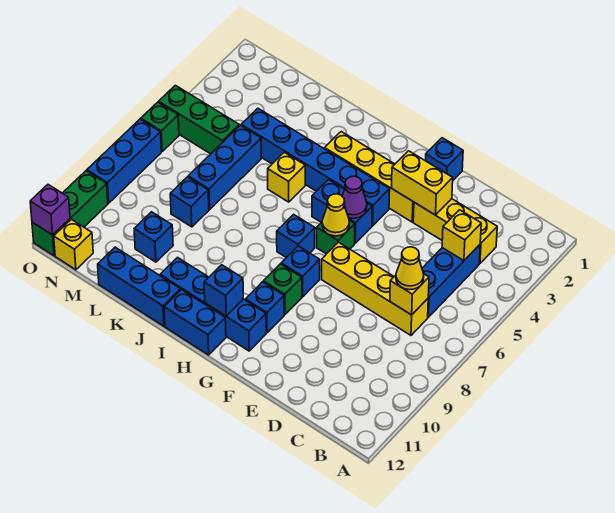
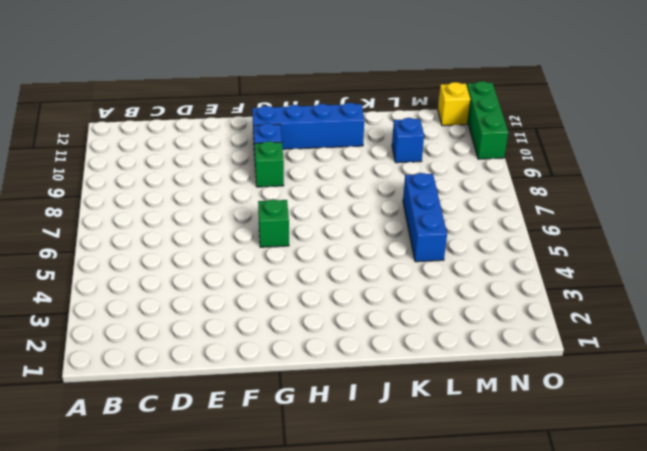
none -> yellow brick C3:E3 level 1
none -> blue brick C4:C6 level 1
none -> yellow brick C7:F7 level 1
none -> blue brick F1 level 1

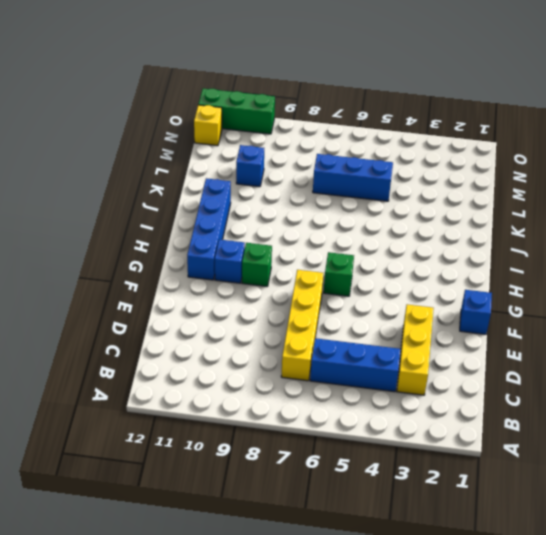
none -> yellow brick F3:I3 level 1
none -> blue brick G4:L4 level 1
none -> blue brick G5:H5 level 1
none -> blue brick G8 level 1

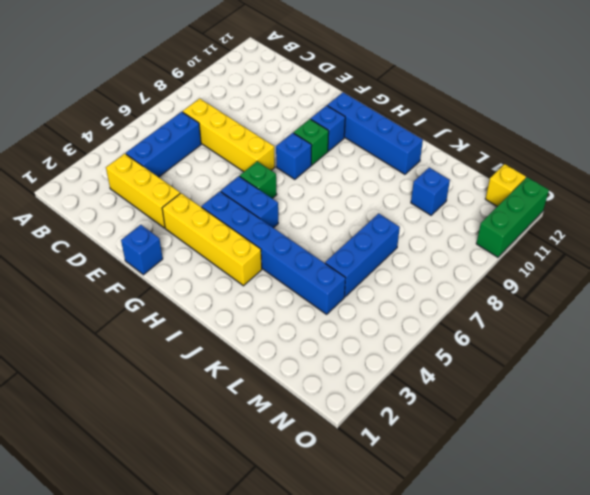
none -> blue brick H7 level 1
none -> blue brick H12:I12 level 1
none -> yellow brick J5 level 1
none -> blue brick J12:L12 level 1

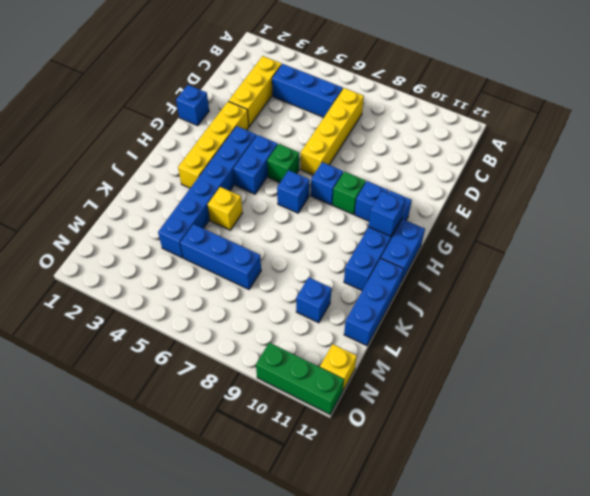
none -> blue brick L8 level 1
none -> green brick M5:O5 level 1
none -> green brick O6 level 1
none -> blue brick O7:O9 level 1

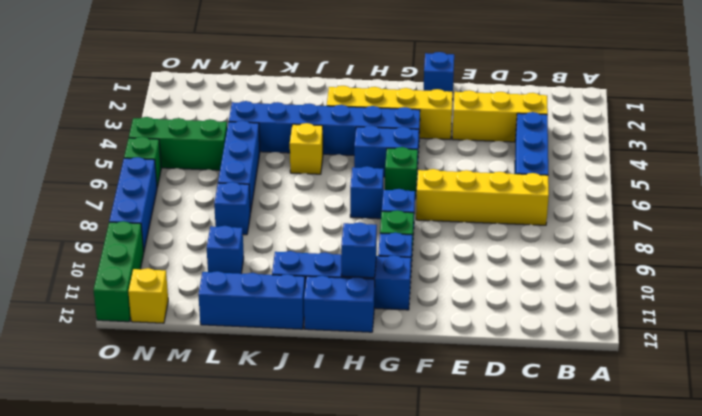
none -> yellow brick C4 level 2
none -> yellow brick C7 level 2
none -> yellow brick E3:F3 level 2
none -> purple cone G5 level 2

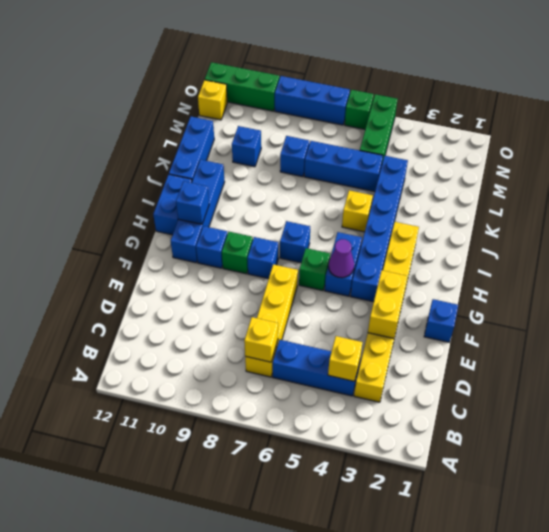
none -> yellow cone G6 level 2
none -> purple brick O12 level 2
none -> yellow cone C7 level 3

